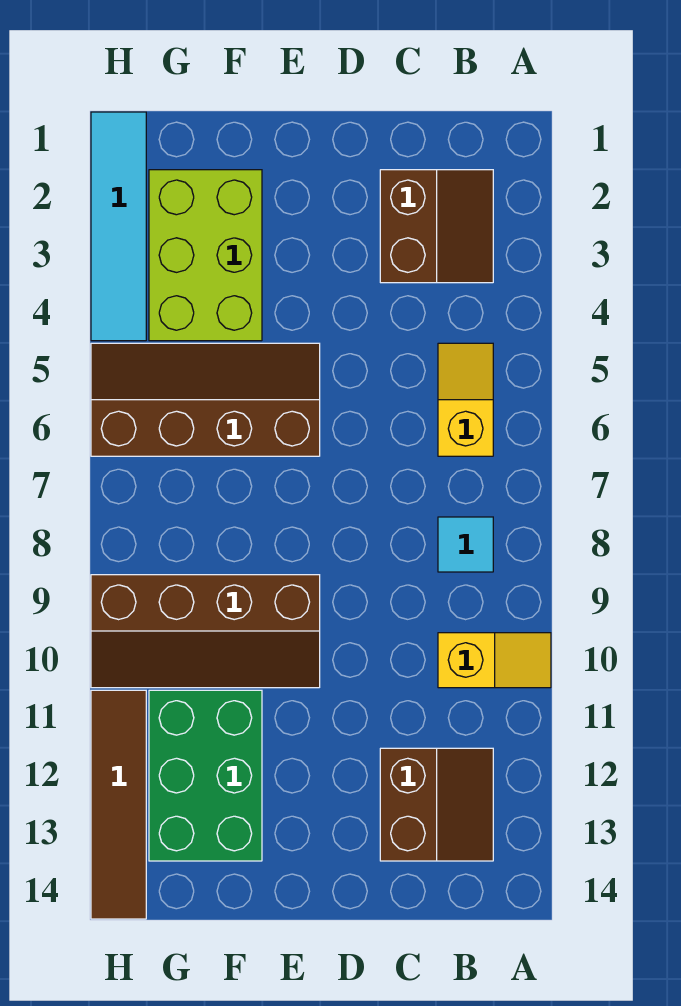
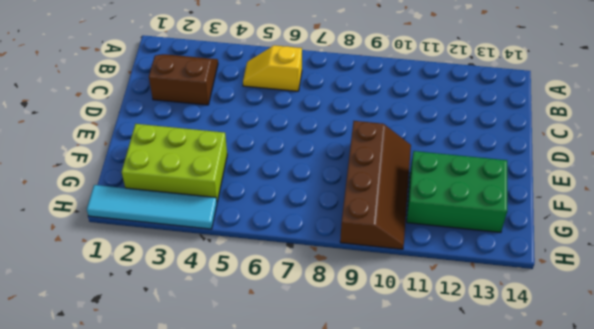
none -> yellow slope A10:B10 level 1 top B
none -> cyan tile B8 level 1

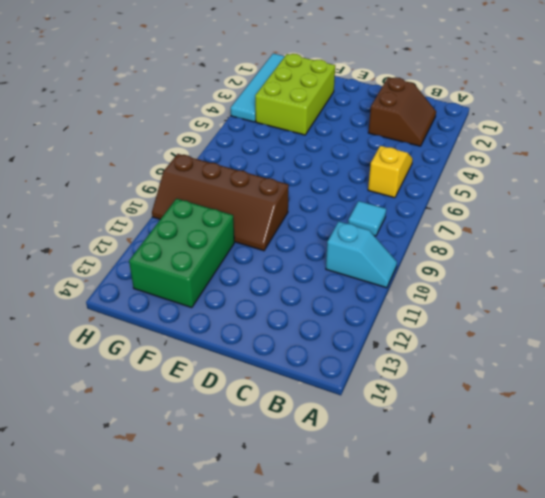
cyan slope A10:B10 level 1 top B -> yellow slope A10:B10 level 1 top B
none -> brown slope B12:C13 level 1 top C
none -> brown slope E5:H6 level 1 top 6

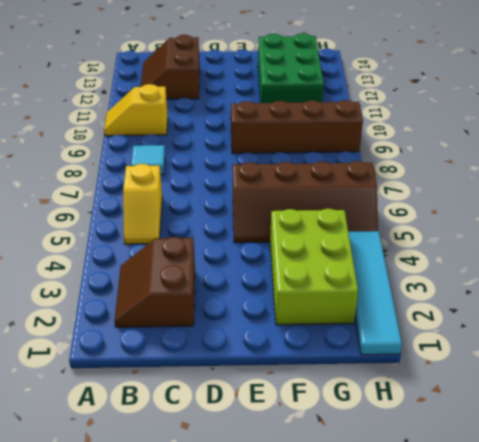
none -> brown tile H11:H14 level 1

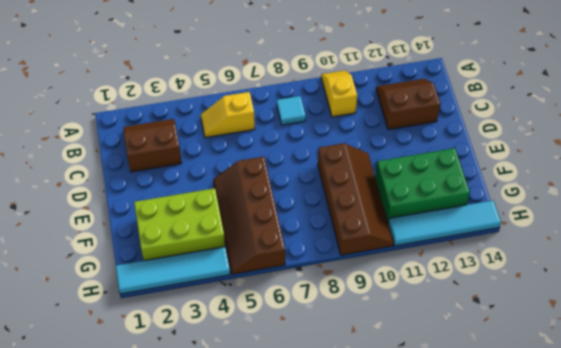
cyan tile H11:H14 level 1 -> brown tile H11:H14 level 1

